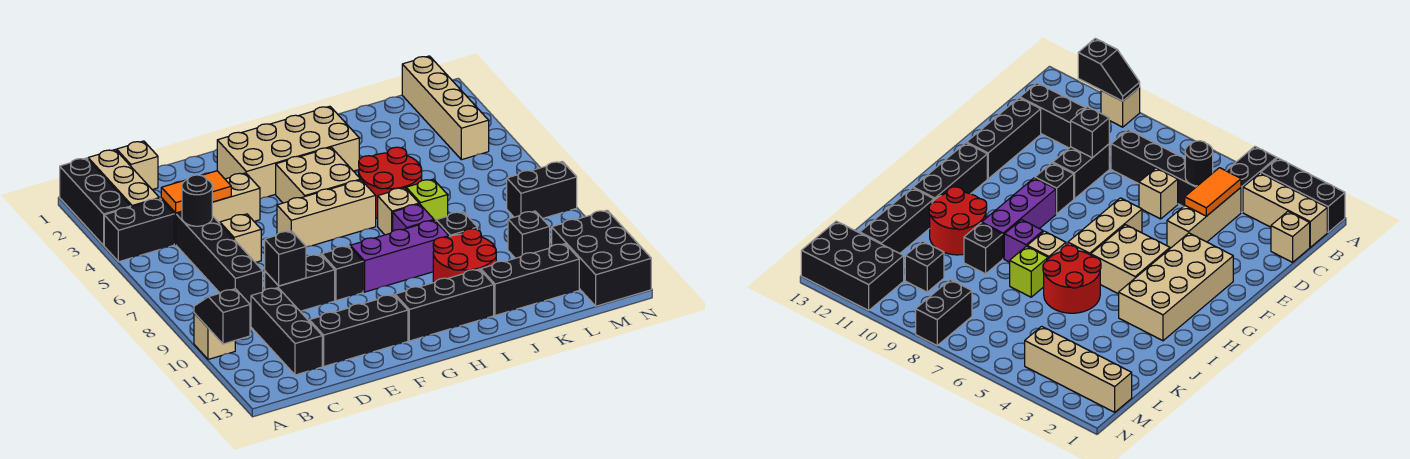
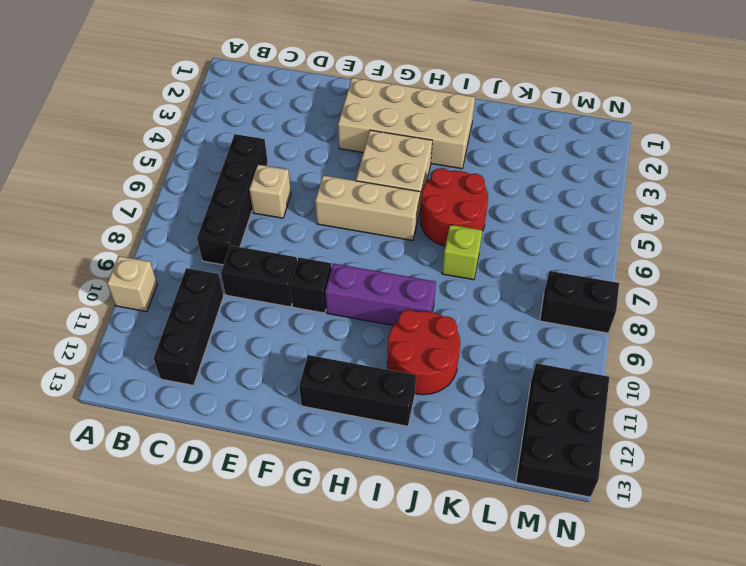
none -> black brick A1:A3 level 1
none -> black brick A4:B4 level 1
none -> tan brick B1:B3 level 1
none -> tan brick C1 level 1

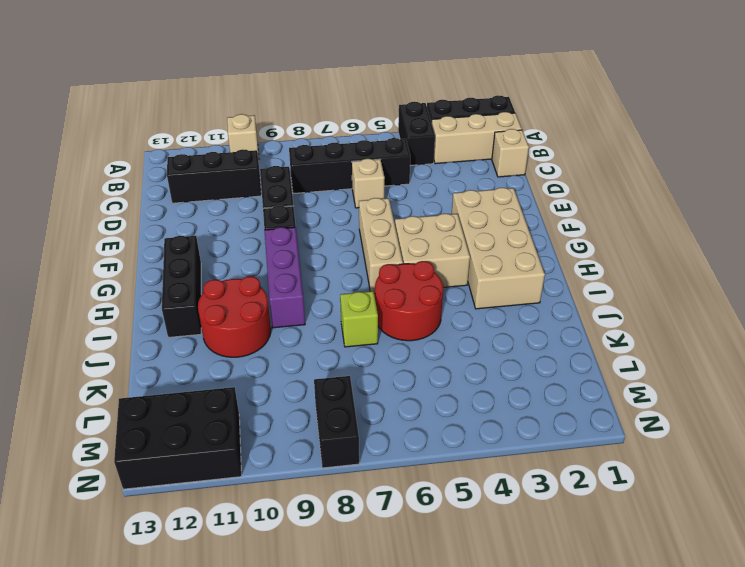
none -> tan brick C4:E4 level 1
none -> black brick D12:F12 level 1
none -> tan brick I7 level 1
none -> purple brick I8 level 1

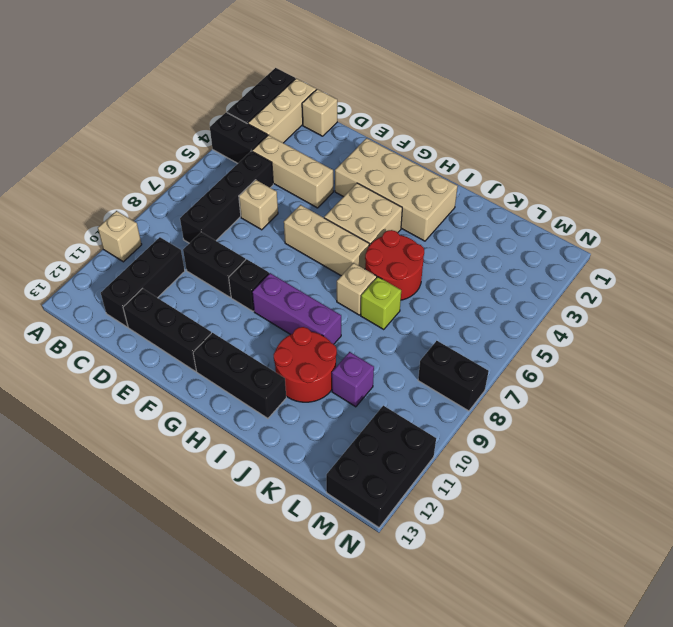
purple brick K10 level 1 -> purple brick I8 level 1
none -> black brick J9 level 1
none -> black brick J12:L12 level 1
none -> black brick L10 level 1
none -> tan brick M1:M4 level 1

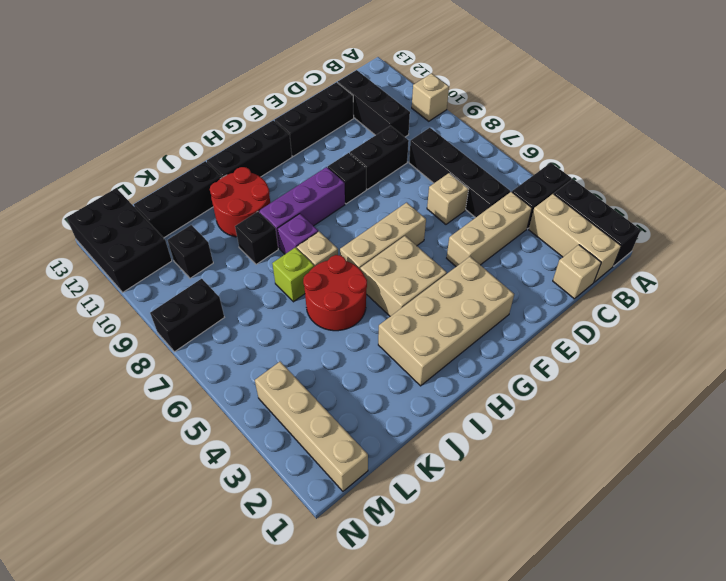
none -> black slope A10:A11 level 2 top 11
none -> orange tile C4:D4 level 2
none -> black round brick C5 level 2
none -> black brick D9 level 2

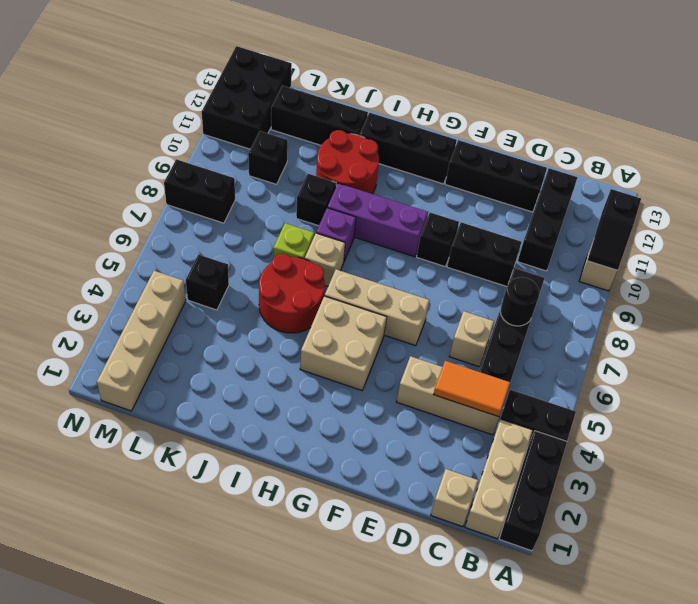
black round brick C7 level 2 -> black round brick C5 level 2
black brick L5 level 1 -> black brick D9 level 2
none -> tan brick F2:I3 level 1

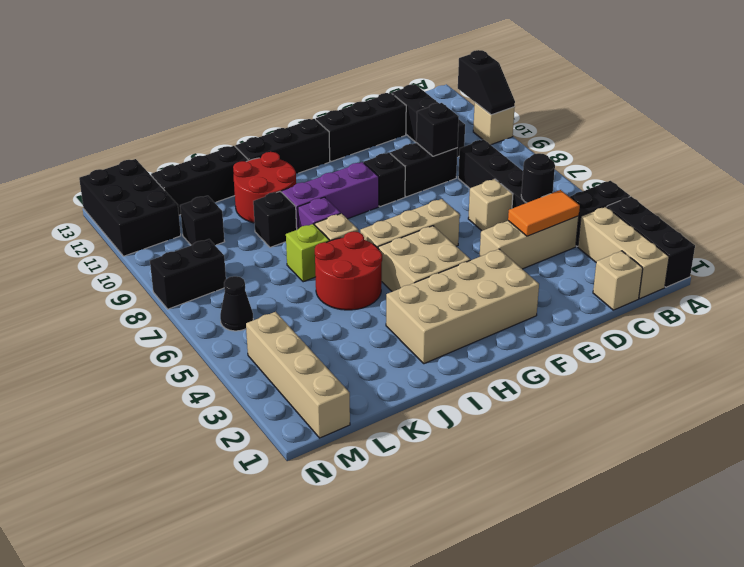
black cone M6 level 1 -> none

